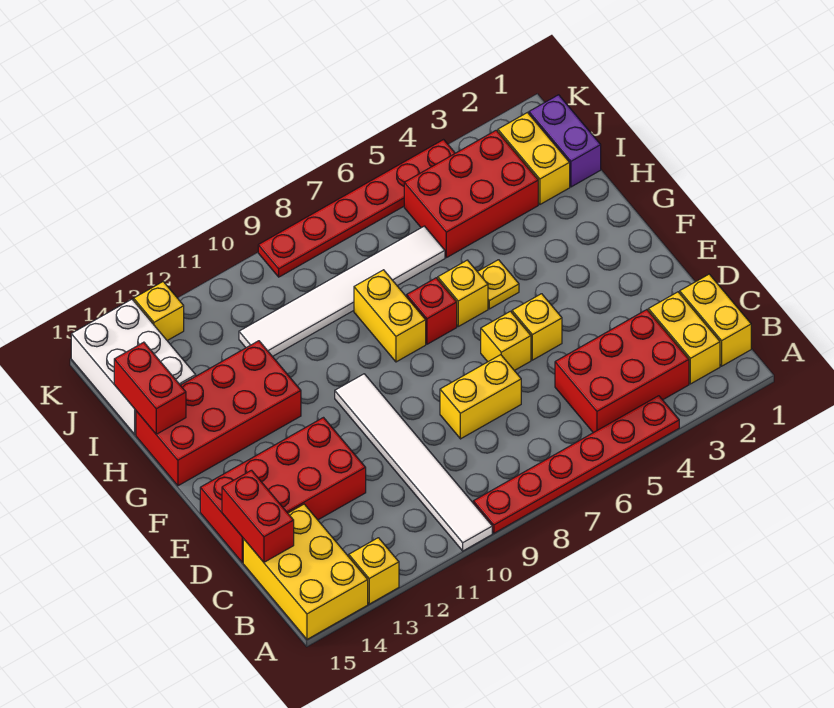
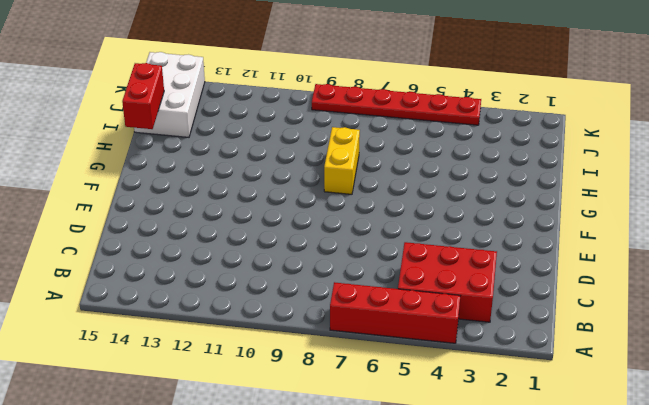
red brick A4:A7 level 1 -> red plate A4:A9 level 1
none -> white tile A10:F10 level 1
none -> yellow brick A13 level 1
none -> yellow brick A14:C15 level 1

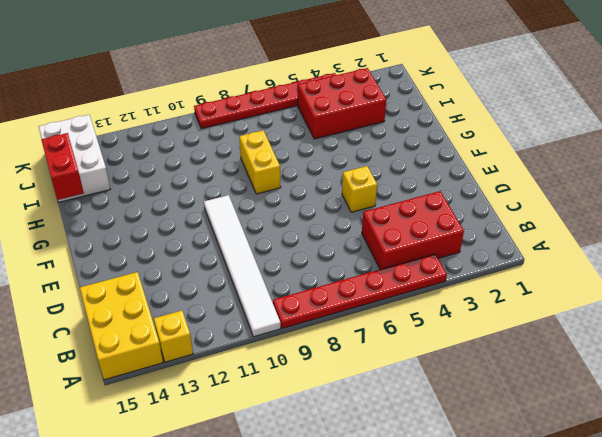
none -> yellow brick B1:C1 level 1
none -> yellow brick B2:C2 level 1
none -> yellow brick D7:D8 level 1

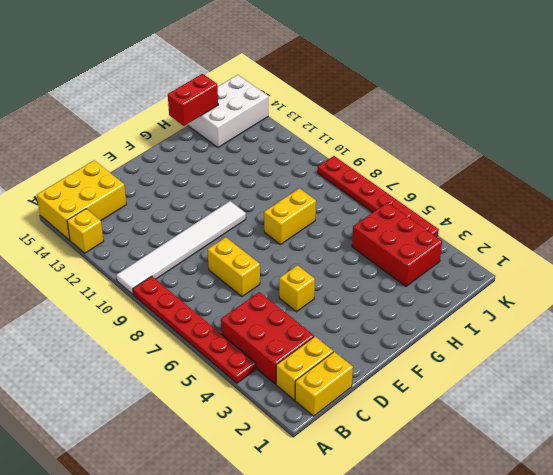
none -> red brick D12:E15 level 1
none -> yellow brick E6 level 1
none -> yellow plate G5 level 1

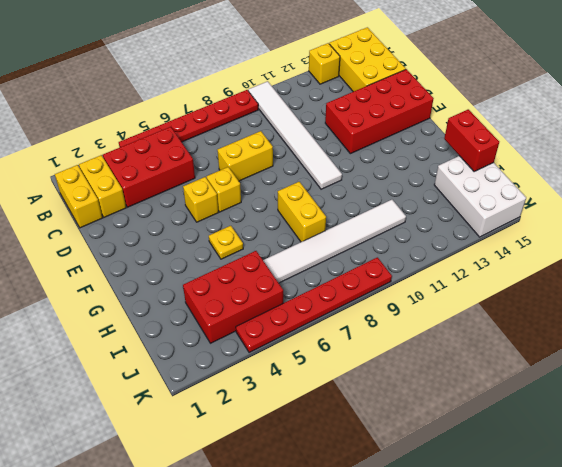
none -> yellow brick G6 level 1
none -> red brick G7 level 1
none -> red brick G12:H15 level 1

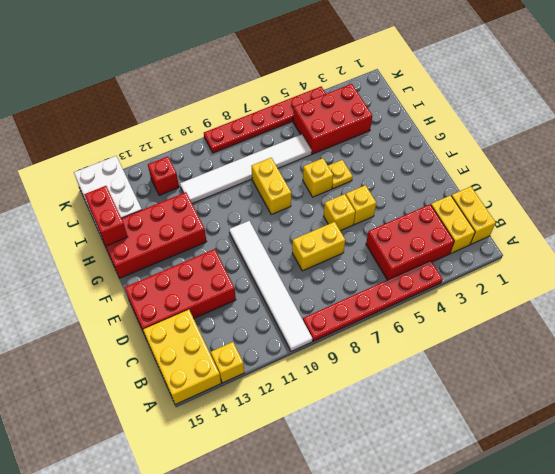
red brick J12 level 1 -> red brick G7 level 1
none -> purple brick I1:J1 level 1
none -> yellow brick I2:J2 level 1
none -> yellow brick K13 level 1

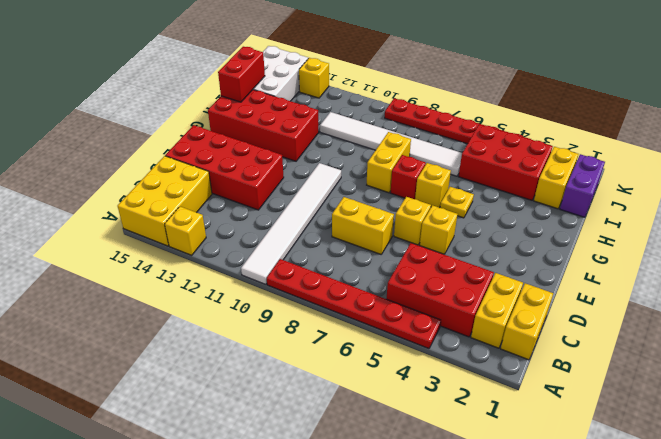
none -> red brick C15:D15 level 2

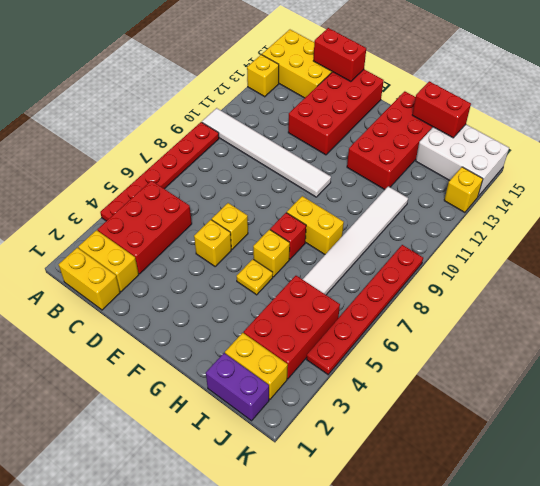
none -> yellow brick D7:D8 level 1

